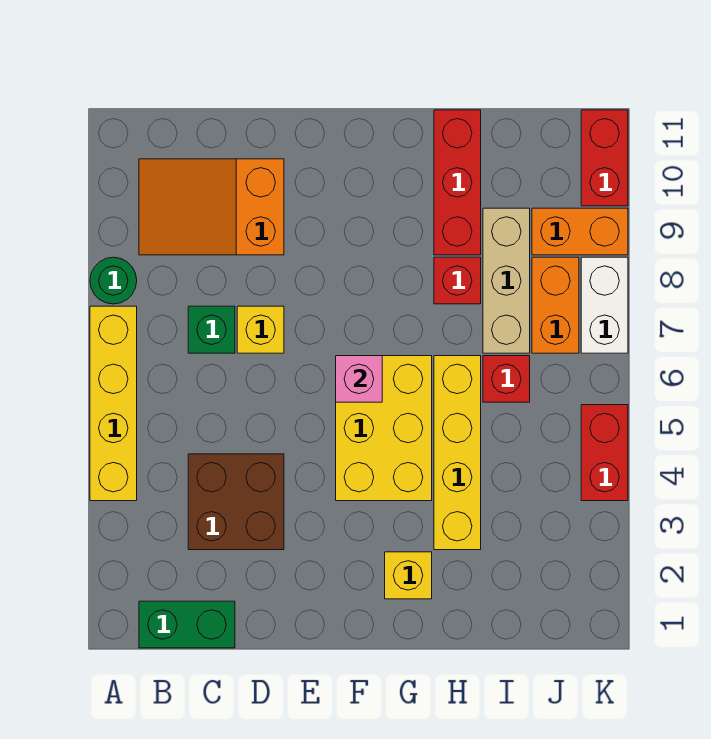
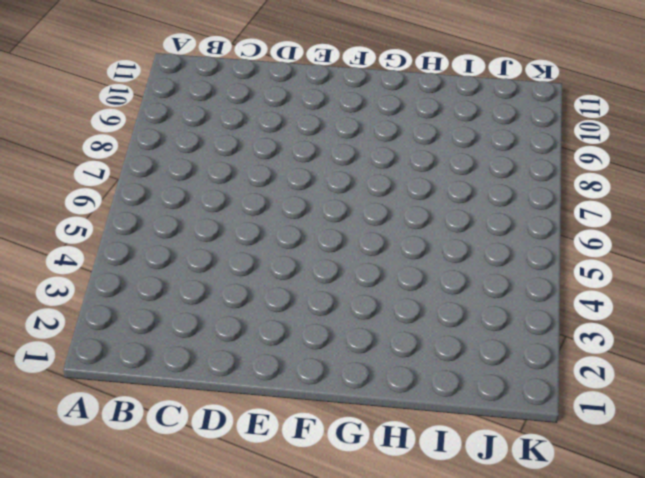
none -> yellow brick A4:A7 level 1
none -> green round brick A8 level 1
none -> green brick B1:C1 level 1

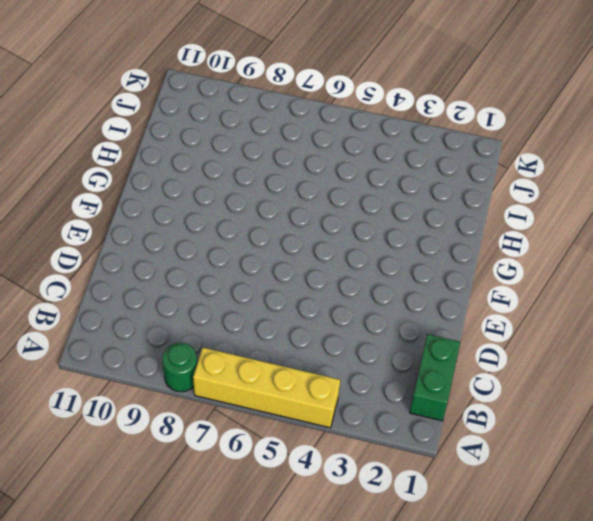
none -> orange slope B9:D10 level 1 top D
none -> brown brick C3:D4 level 1
none -> green brick C7 level 1

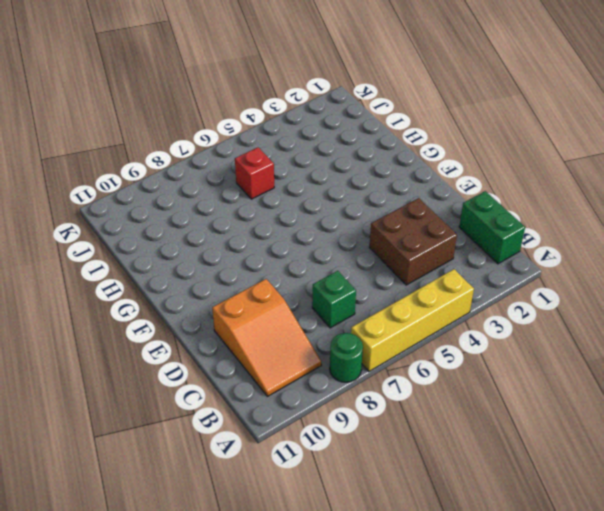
none -> yellow brick D7 level 1
none -> yellow brick F4:G6 level 1
none -> yellow brick G2 level 1

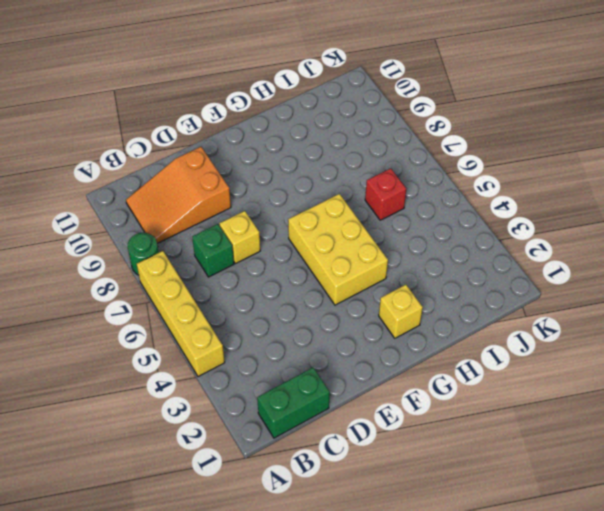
none -> brown brick C3:D4 level 1
none -> yellow brick H3:H6 level 1
none -> red brick H8 level 1

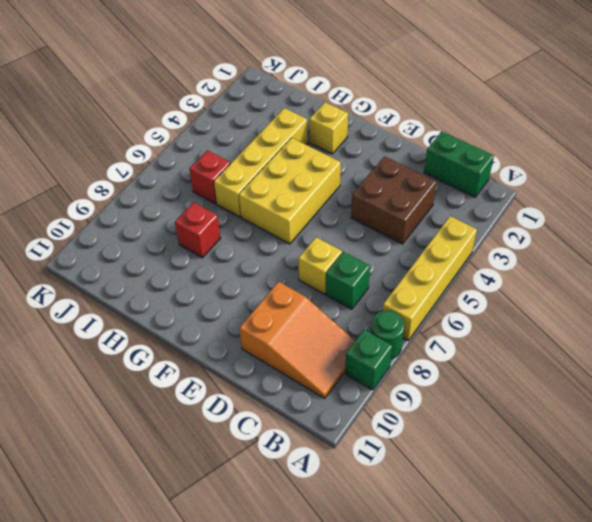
green brick A9 level 1 -> none
none -> red brick H9:H11 level 1
none -> tan brick I7:I9 level 1
none -> orange brick J7:J8 level 1

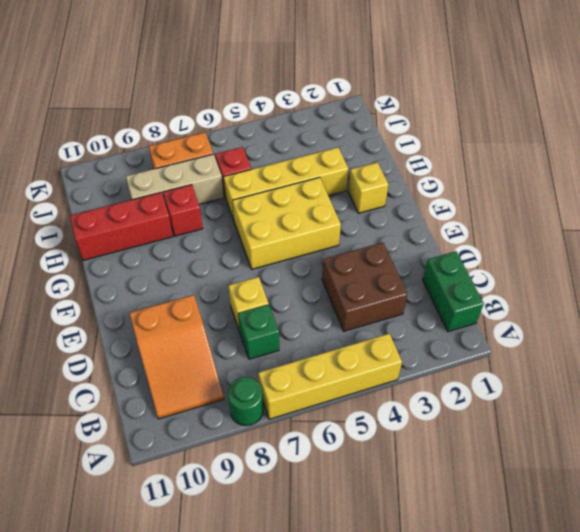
none -> orange brick J9:K9 level 1
none -> red brick K4:K5 level 1
none -> white brick K7:K8 level 1

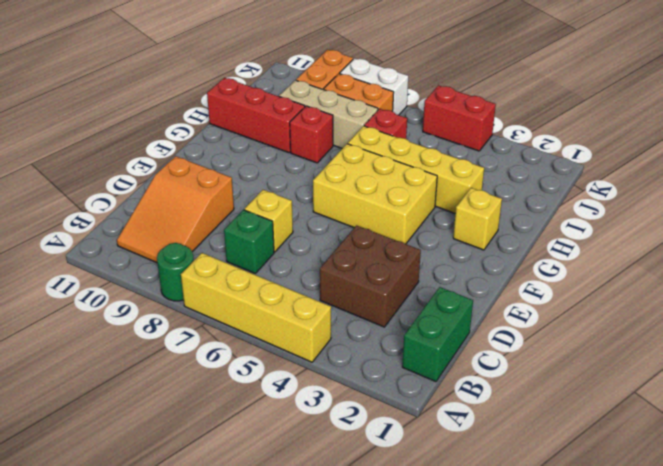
none -> red brick K10:K11 level 1
none -> pink brick F6 level 2

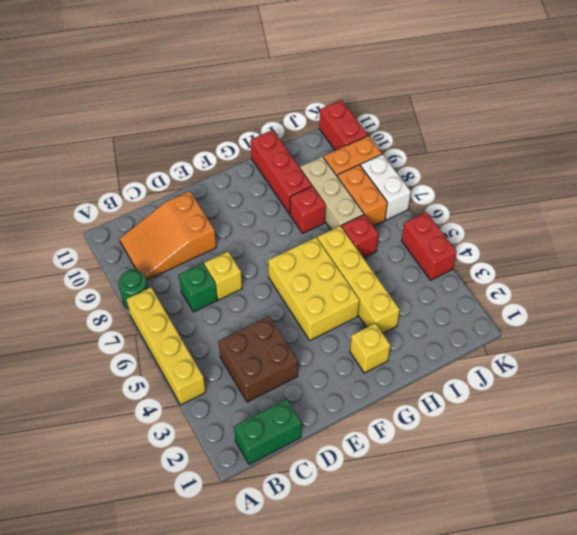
none -> pink brick F6 level 2

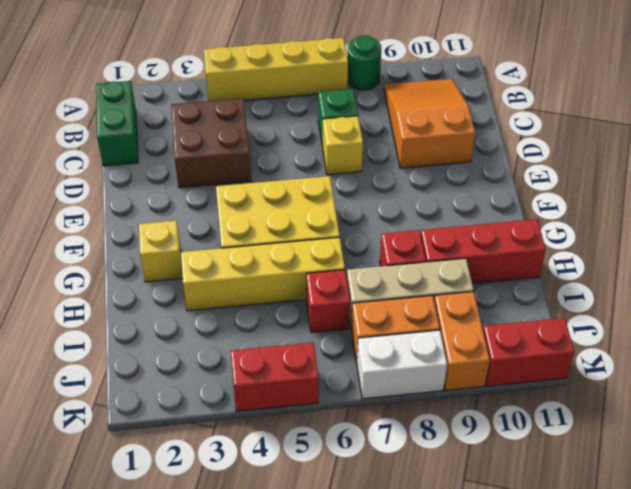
none -> pink brick F6 level 2

